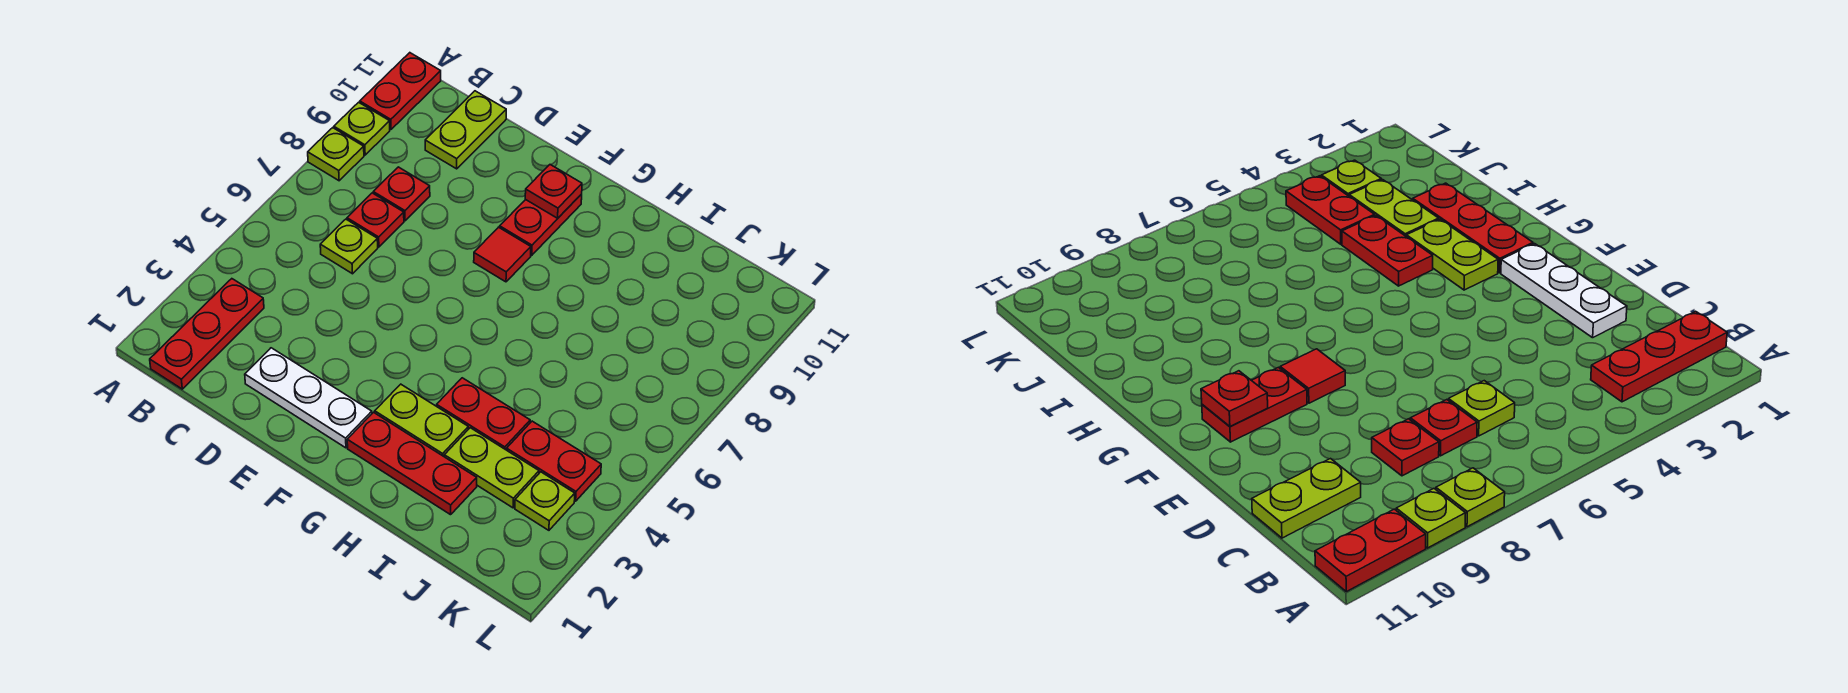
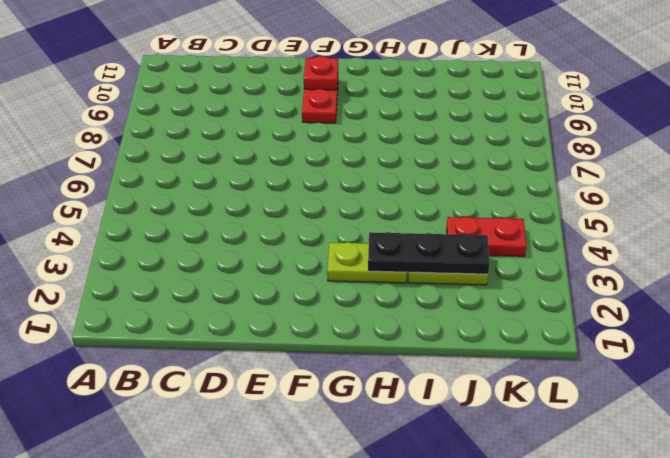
black plate H3:J3 level 2 -> none
none -> lime plate A8 level 1
none -> lime plate A9 level 1
none -> red plate A10:A11 level 1

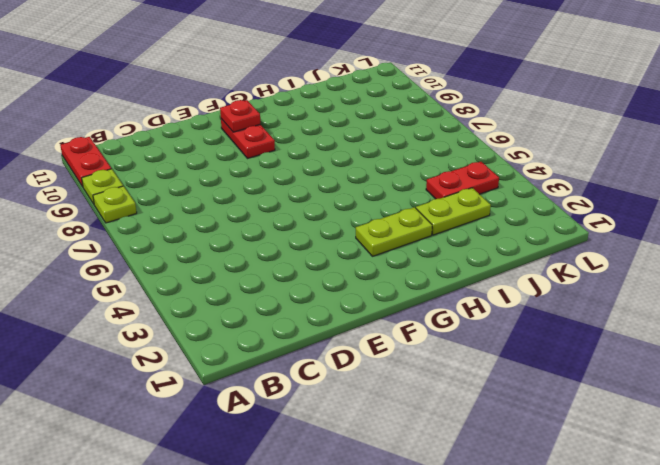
none -> red plate B1:B3 level 1
none -> lime plate C6 level 1
none -> red plate C7 level 1

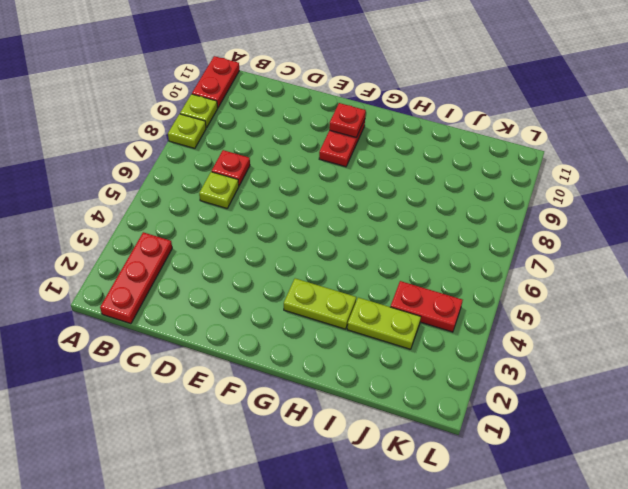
none -> red plate C8 level 1
none -> lime plate C10:C11 level 1
none -> white plate D2:F2 level 1

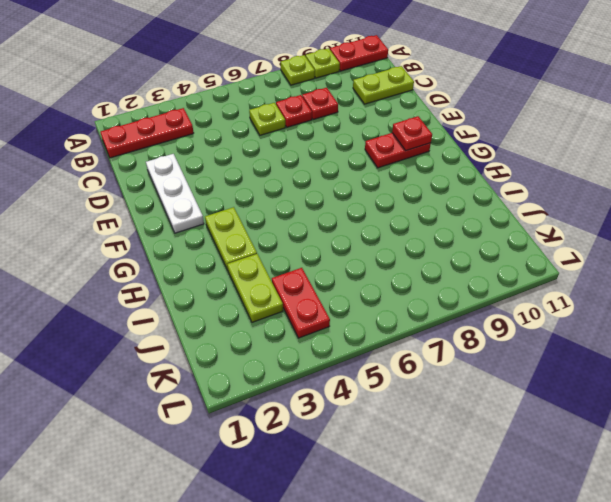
none -> red tile F8 level 1
none -> red plate G2:I2 level 1
none -> red plate H4:I4 level 1

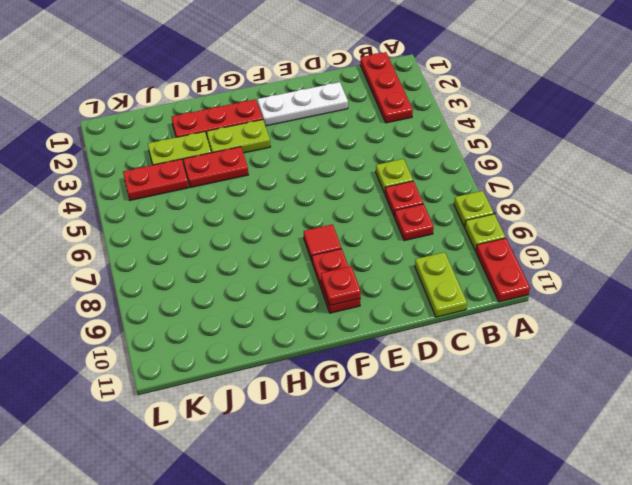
none -> lime plate K3 level 1

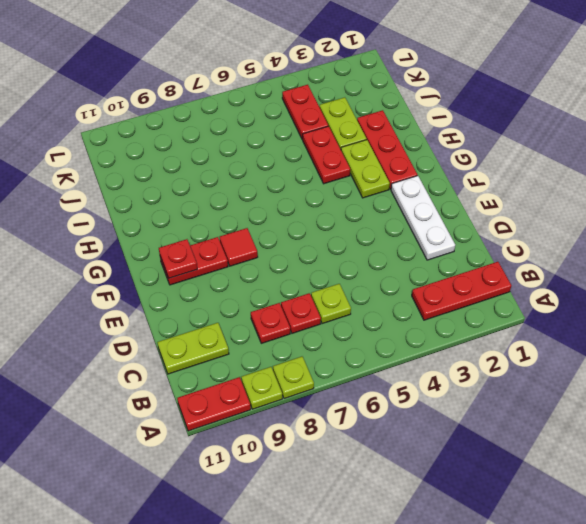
none -> lime plate K3 level 1

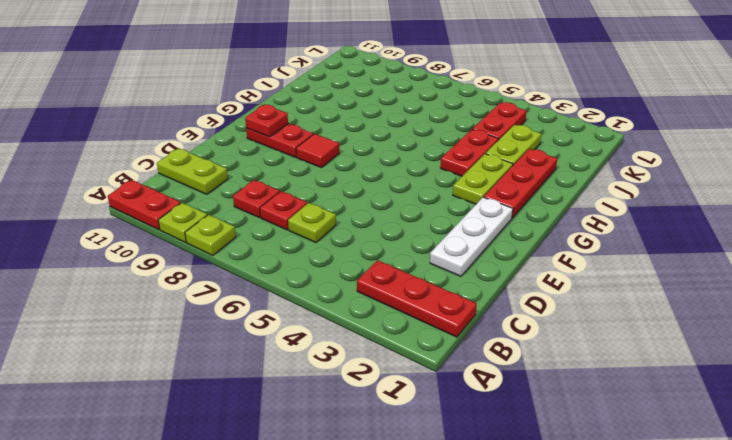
none -> lime plate K3 level 1

